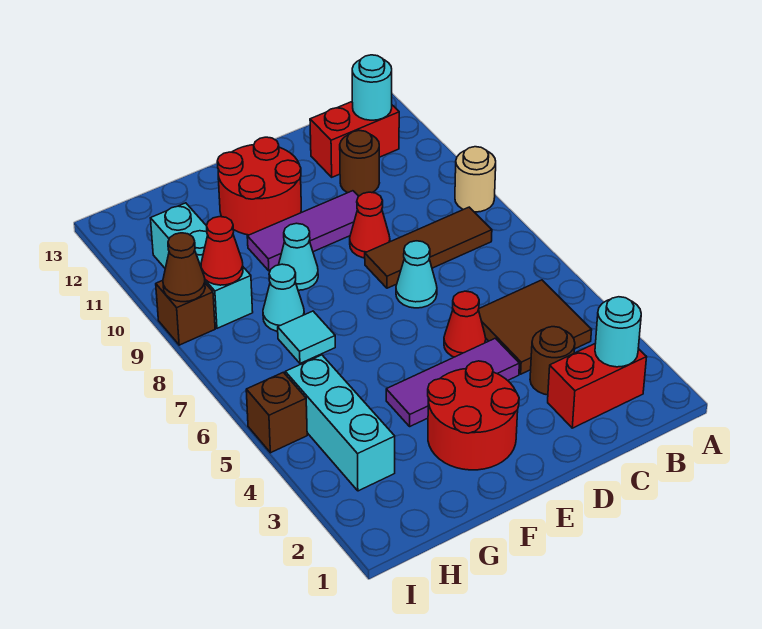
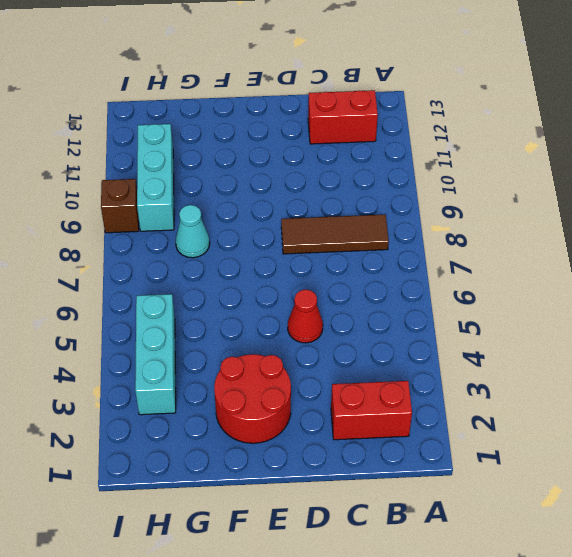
none -> tan round brick A9 level 1
none -> brown tile B4:C5 level 1
none -> brown round brick C3 level 1

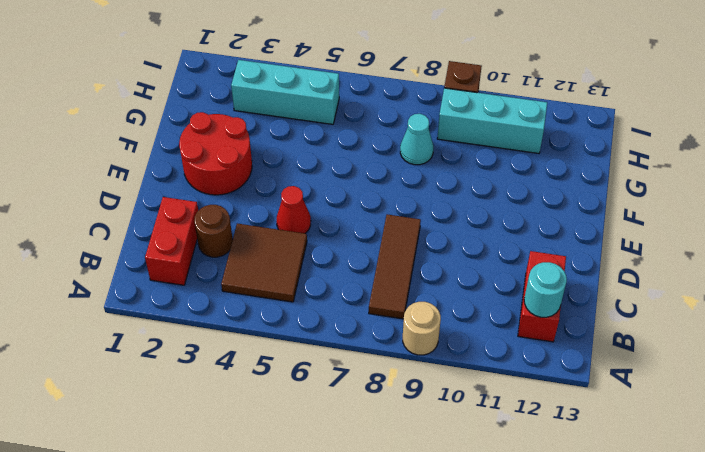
none -> brown round brick C11 level 1
none -> purple tile D4:F4 level 1
none -> cyan cone D7 level 1

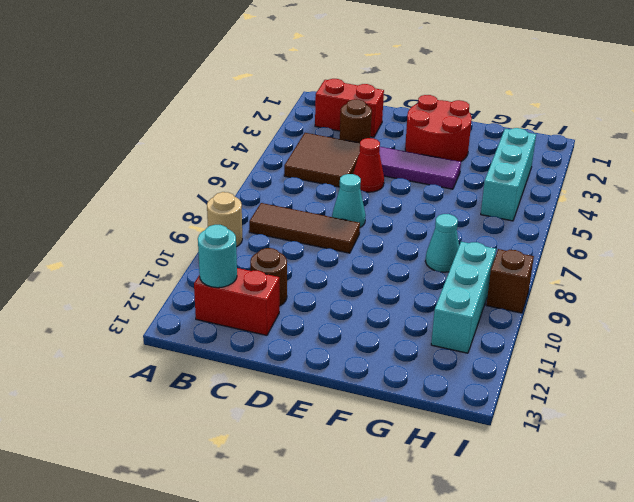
none -> red cone D9 level 1
none -> purple tile D10:F10 level 1
none -> red round brick E11:F12 level 1

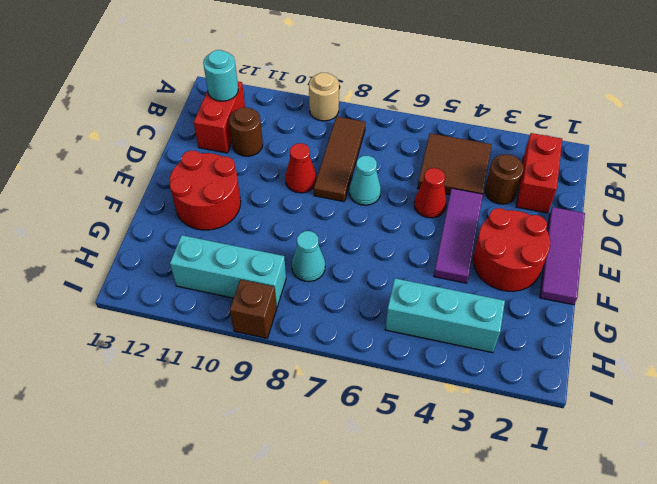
purple tile D1:F1 level 1 -> purple tile D10:F10 level 1
none -> cyan cone F9 level 1
none -> cyan tile G7 level 1
none -> brown brick I5 level 1

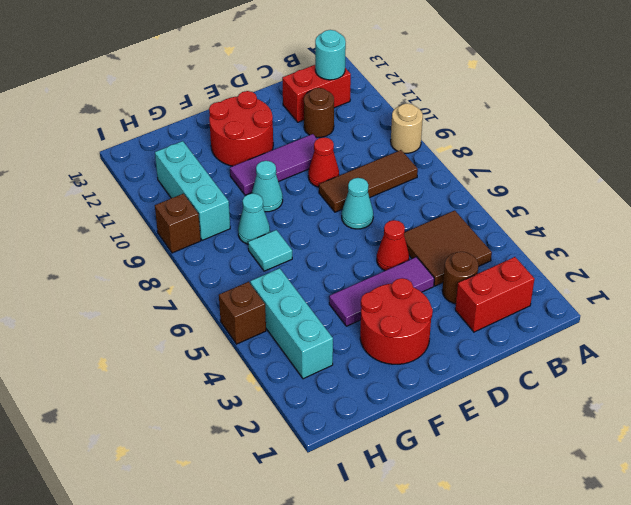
none -> cyan round brick B2 level 2
none -> red cone H9 level 2
none -> brown cone I9 level 2

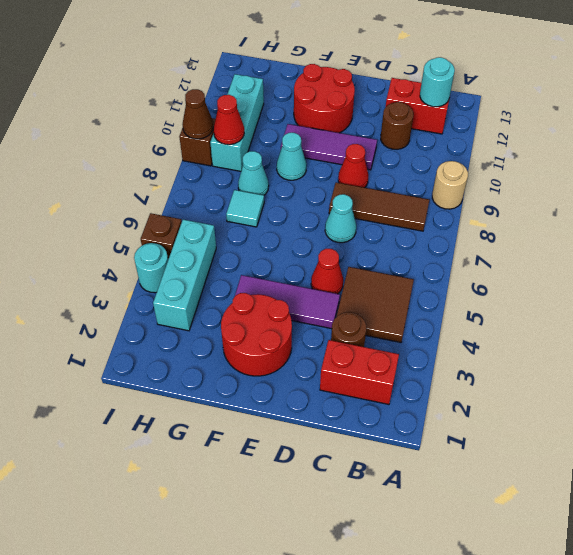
cyan round brick I4 level 1 -> cyan round brick B2 level 2

